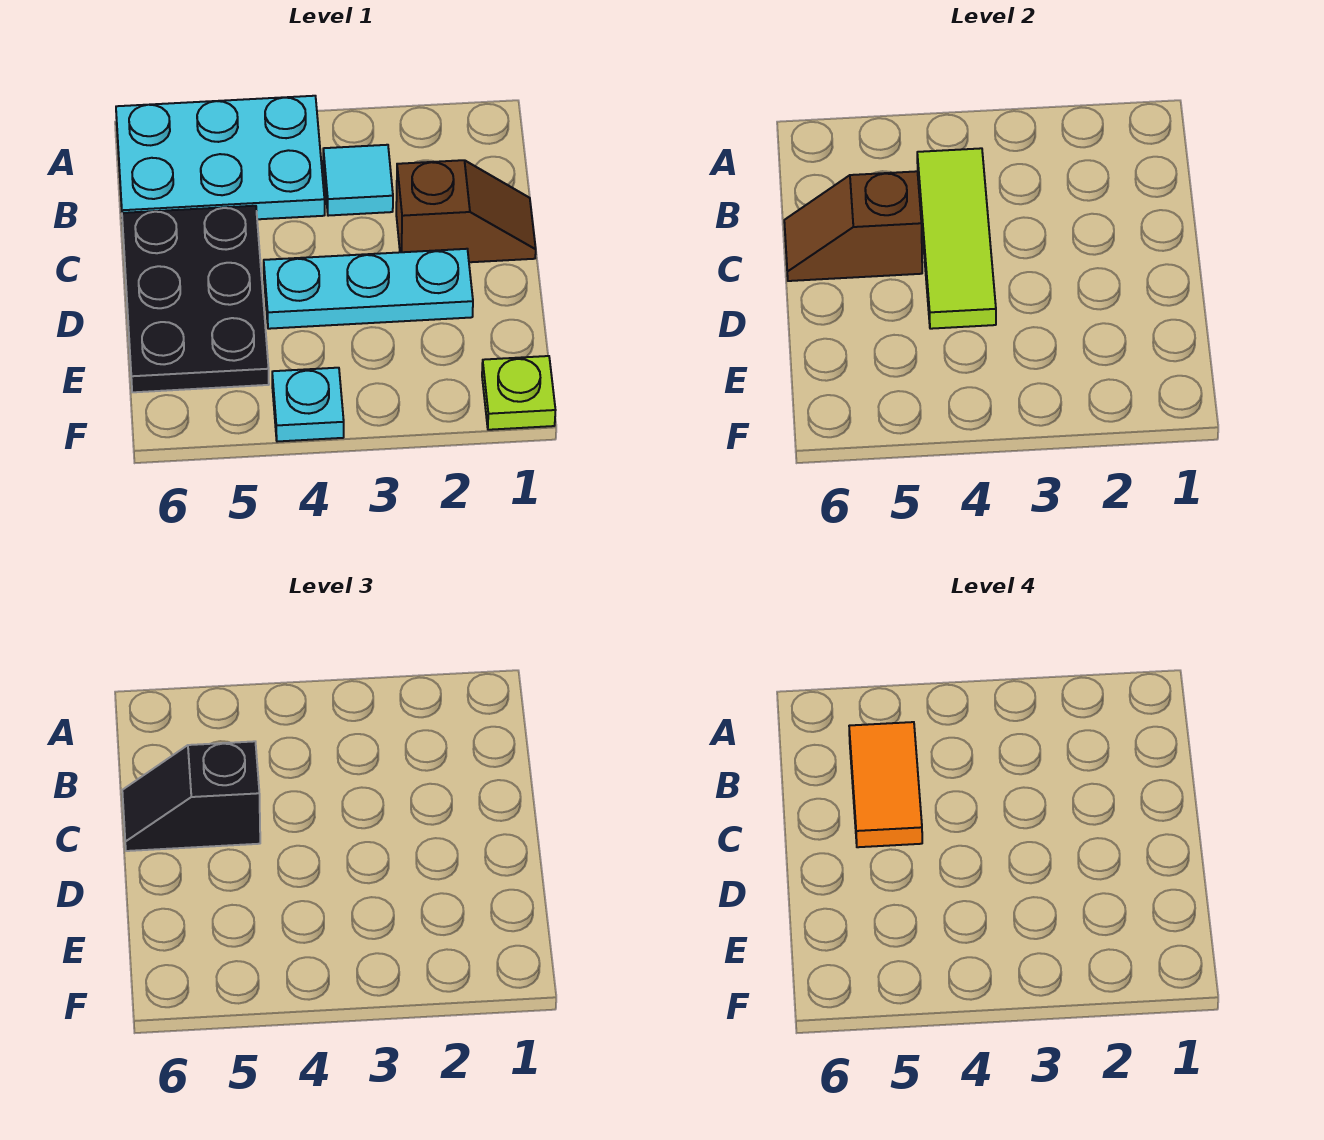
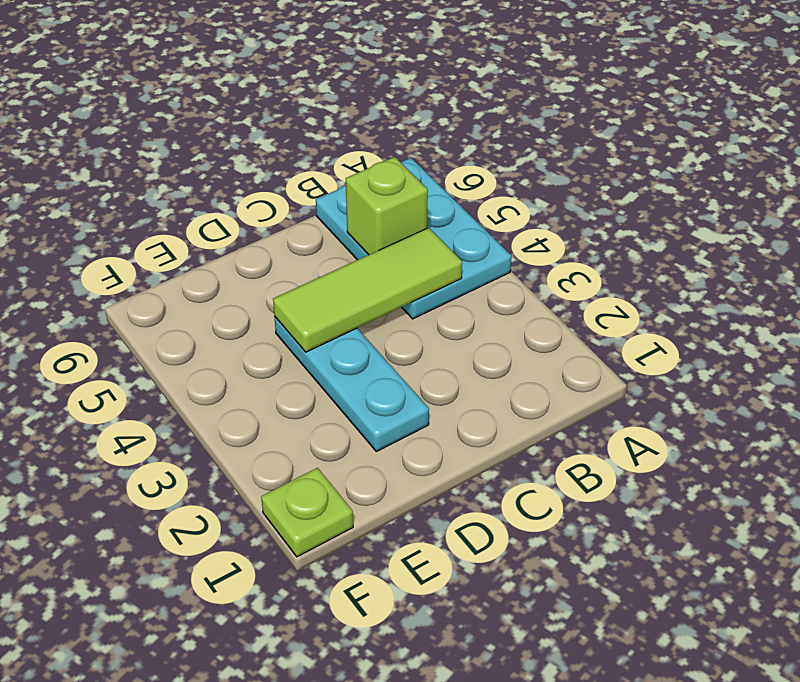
lime brick B5 level 2 -> none
none -> cyan tile B3 level 1
none -> brown slope C1:C2 level 1 top 2

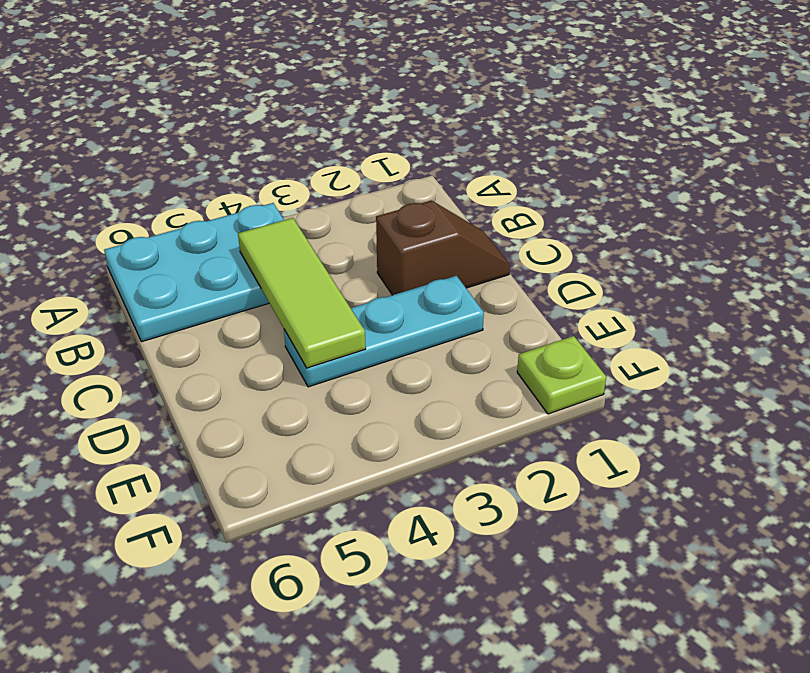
none -> cyan tile B3 level 1
none -> black plate C5:E6 level 1

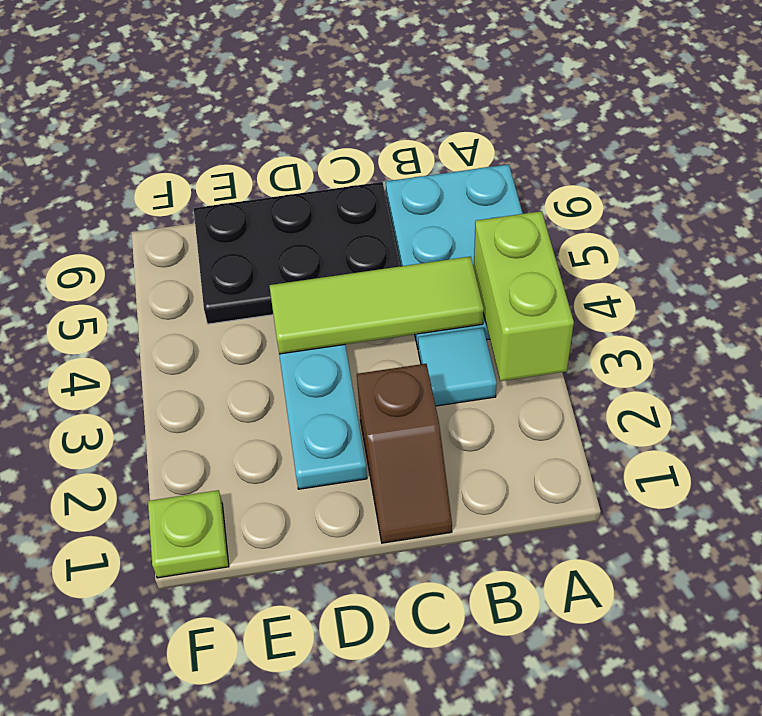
lime brick A3:A4 level 2 -> none
none -> cyan plate F4 level 1
none -> brown slope C5:C6 level 2 top 5

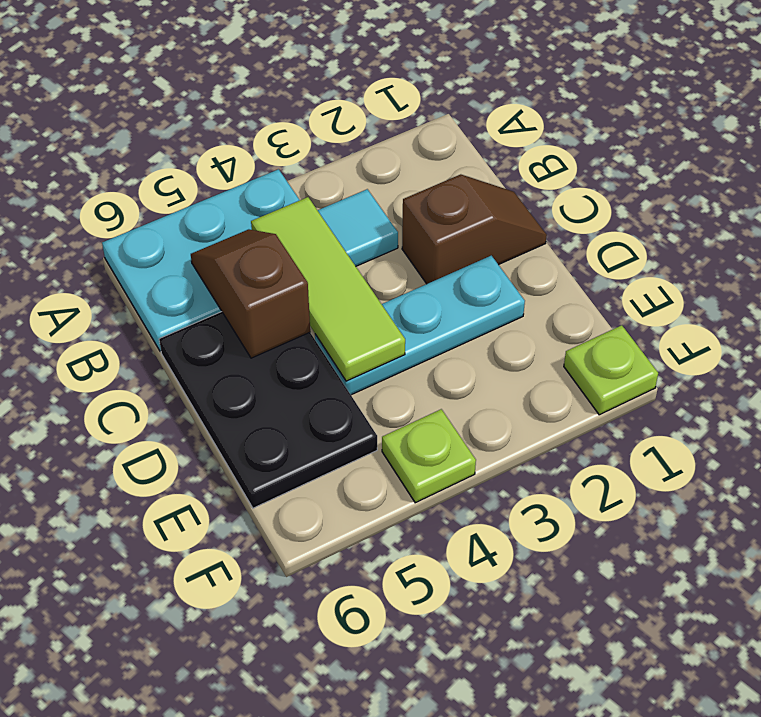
brown slope B5:C5 level 2 top C -> brown slope C5:C6 level 2 top 5
lime plate F4 level 1 -> cyan plate F4 level 1
none -> black slope C5:C6 level 3 top 5
none -> orange tile B5:C5 level 4

